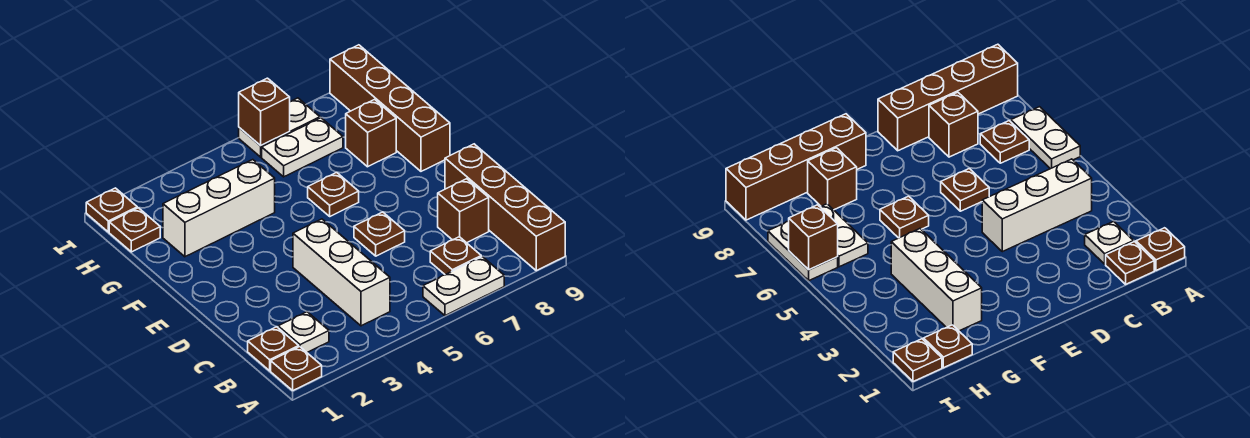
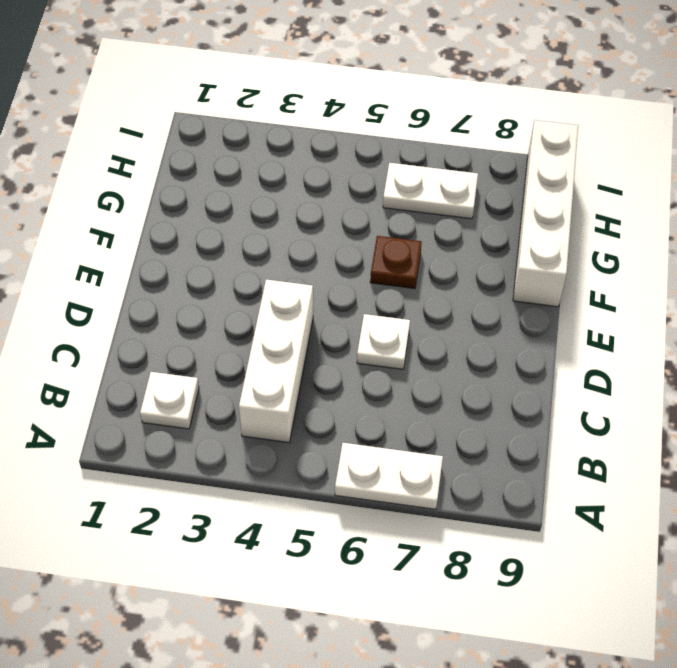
white plate D6 level 1 -> brown plate D6 level 1
white brick F9:I9 level 1 -> brown brick F9:I9 level 1
none -> brown plate A1 level 1
none -> brown brick A9:D9 level 1
none -> brown plate B1 level 1

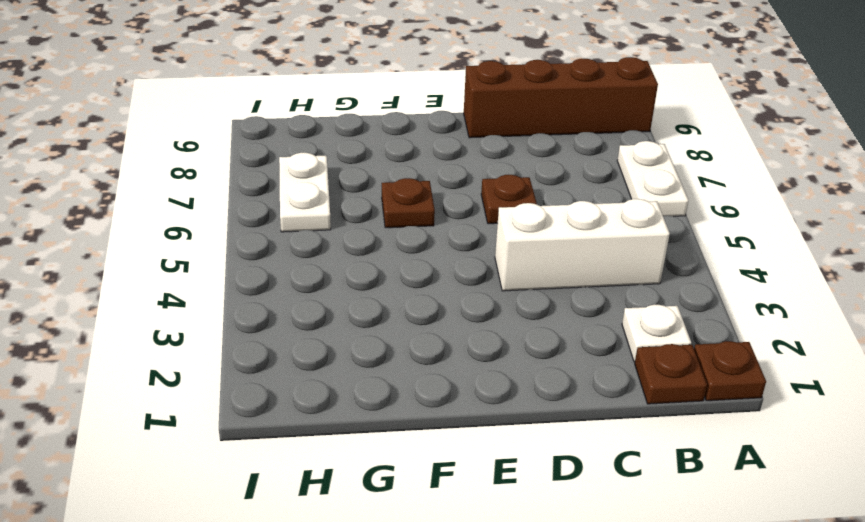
none -> brown plate B7 level 1
none -> brown brick C8 level 1
none -> brown brick F9:I9 level 1

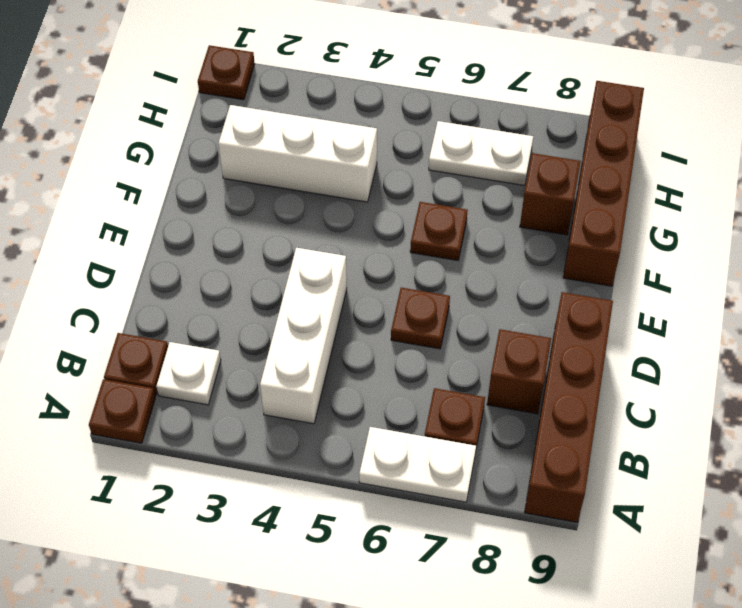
none -> brown plate H1 level 1
none -> white plate I6:I7 level 1
none -> brown brick I6 level 2

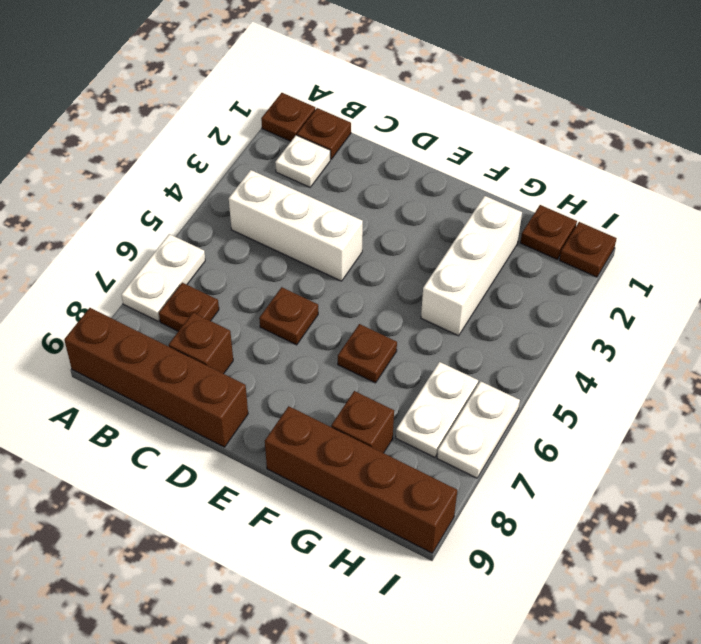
none -> brown brick I6 level 2

